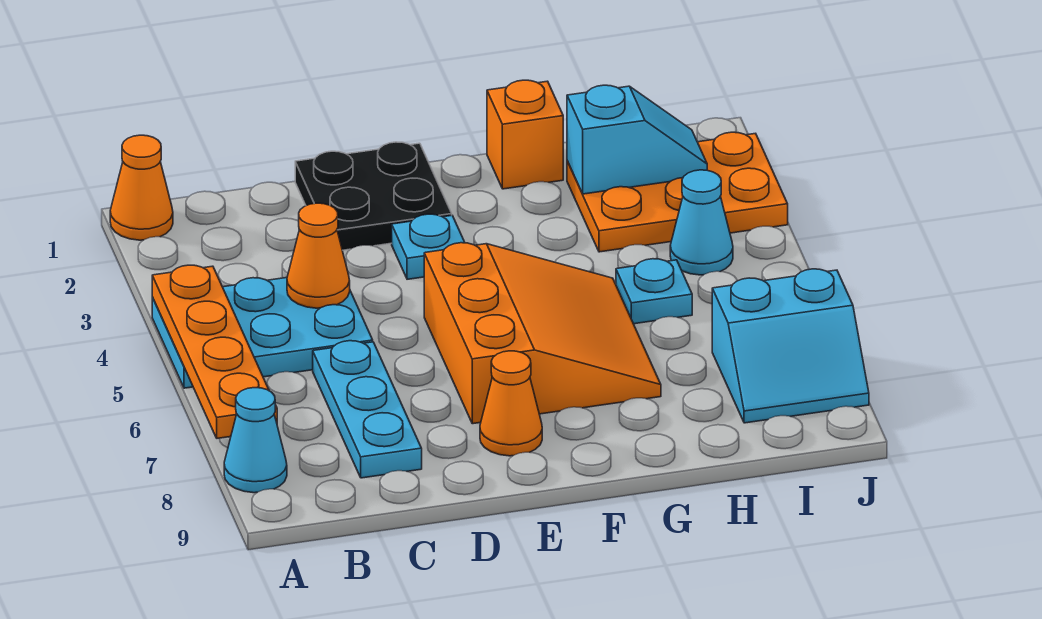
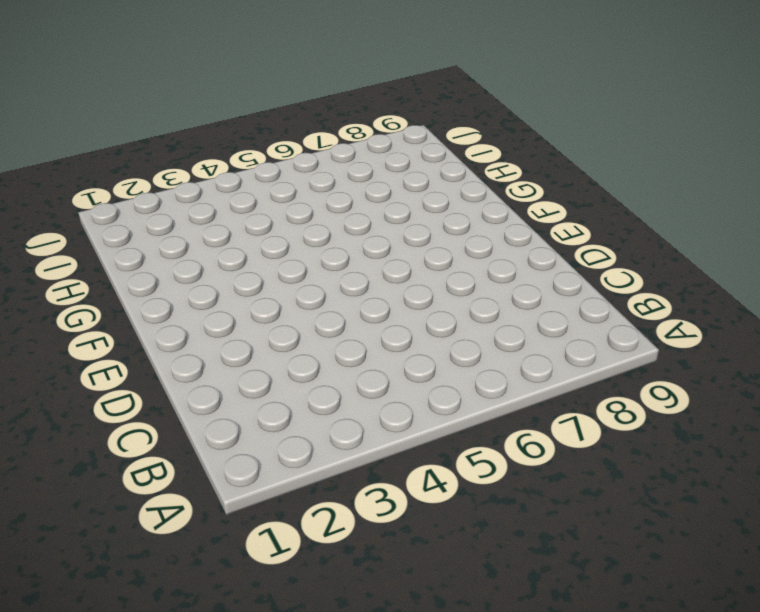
none -> orange cone A1 level 1
none -> cyan plate A4:C5 level 1
none -> cyan cone A8 level 1

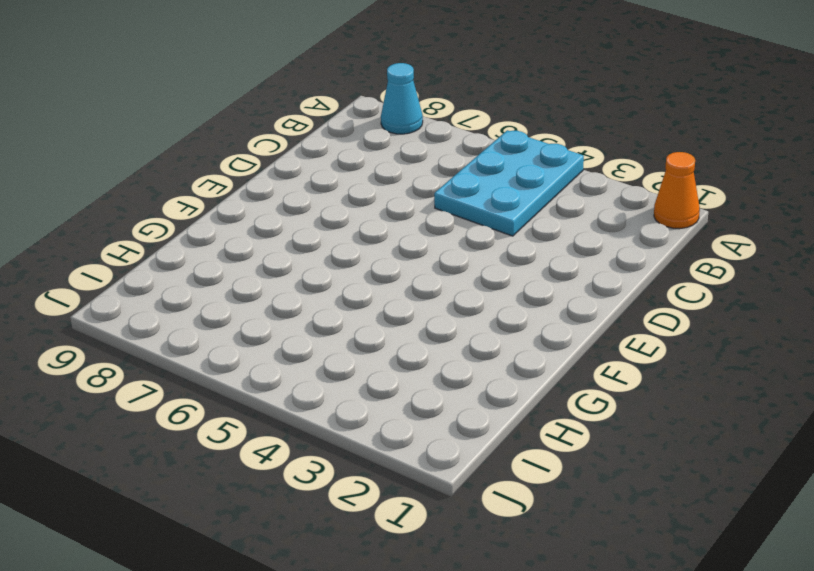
none -> cyan plate C6:C8 level 1
none -> black plate D1:E2 level 1
none -> cyan plate E3 level 1

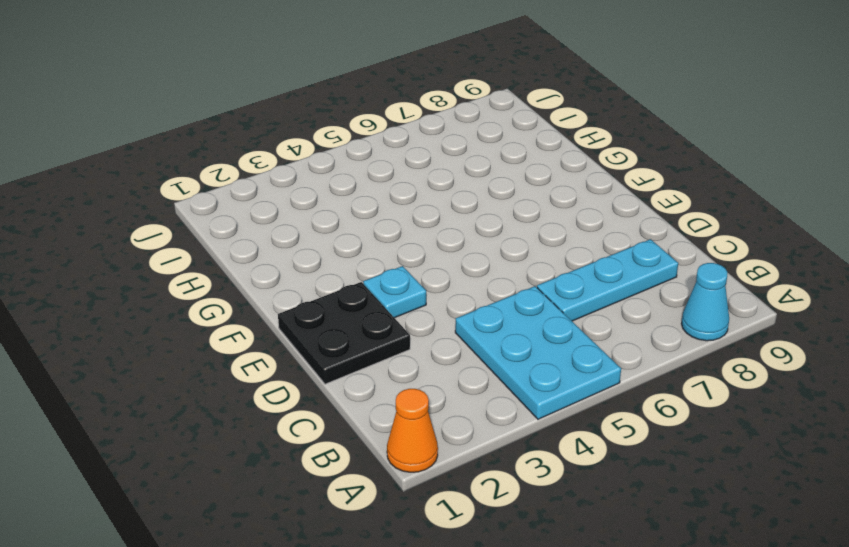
none -> orange slope E5:G7 level 1 top E
none -> orange cone E8 level 1
none -> orange brick G1 level 1

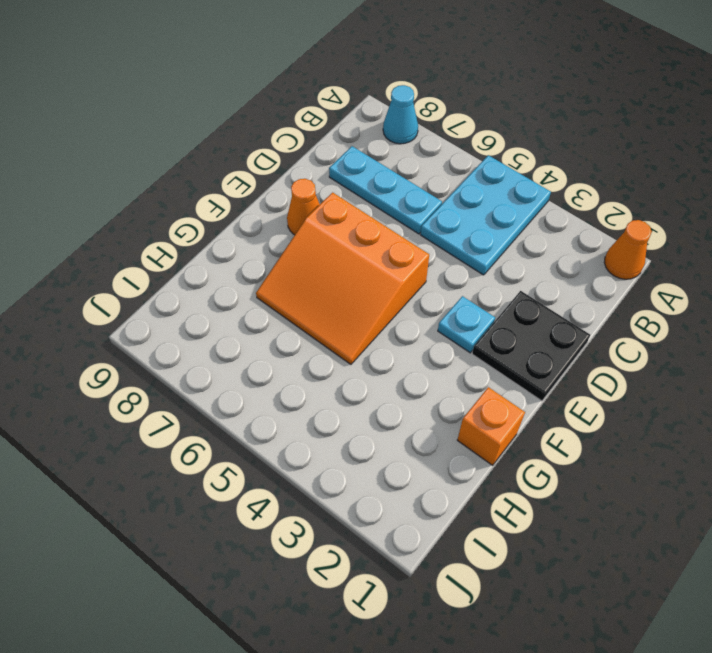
none -> orange plate H2:J3 level 1
none -> cyan plate H5 level 1
none -> cyan cone I4 level 1

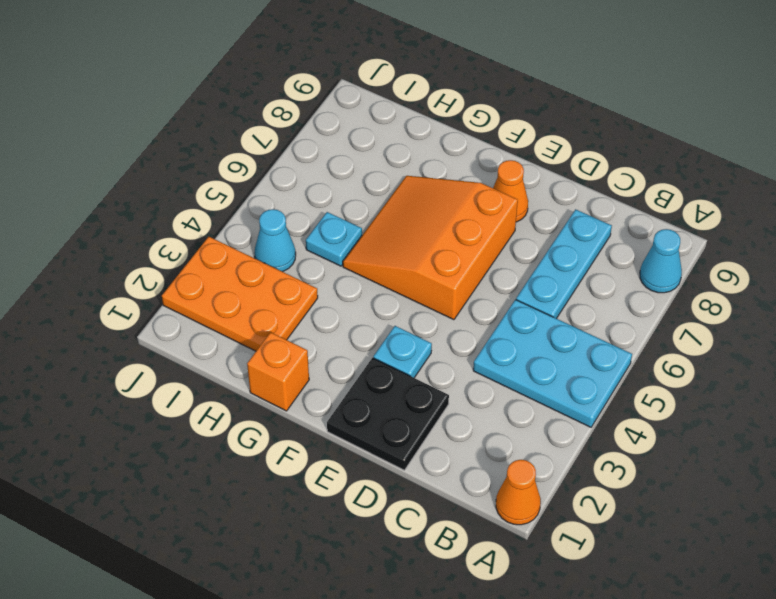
none -> cyan slope I7:J8 level 1 top 7
none -> orange plate A4:A7 level 2
none -> orange cone C4 level 2

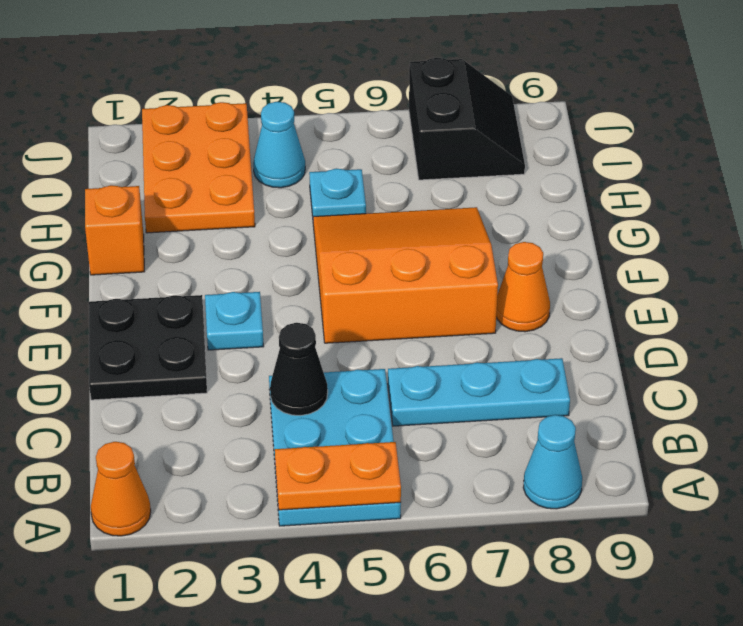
orange plate A4:A5 level 2 -> orange plate A4:A7 level 2
black cone C4 level 2 -> orange cone C4 level 2
black slope I7:J8 level 1 top 7 -> cyan slope I7:J8 level 1 top 7
none -> cyan slope H2:I2 level 2 top H

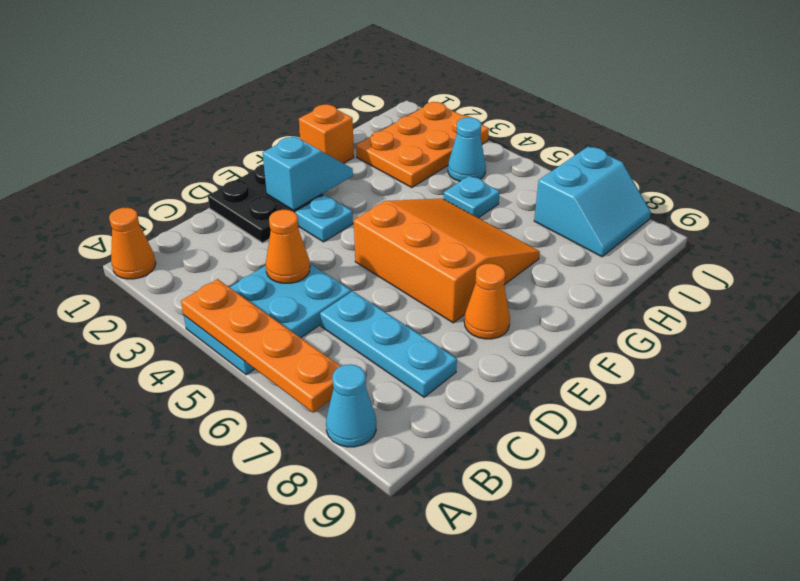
cyan slope E2:F2 level 2 top E -> cyan slope H2:I2 level 2 top H

